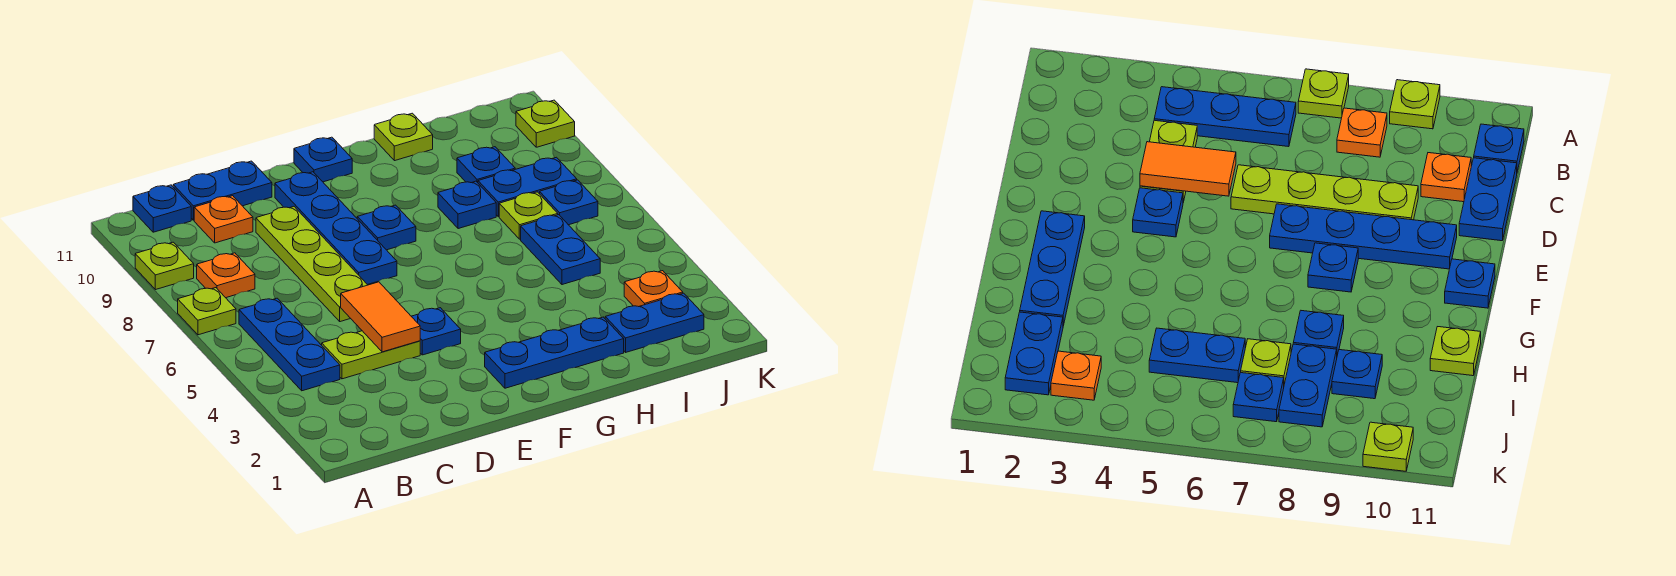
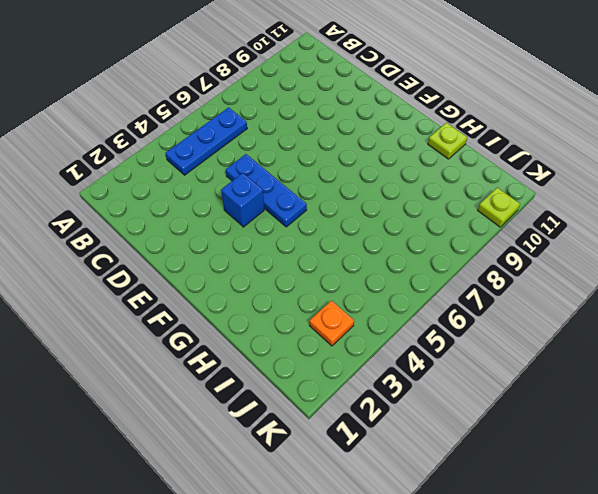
blue plate D5:F5 level 1 -> blue plate F2:H2 level 1
blue brick E4 level 1 -> blue plate E4 level 1
none -> lime plate A7 level 1
none -> lime plate A9 level 1
none -> orange plate B8 level 1

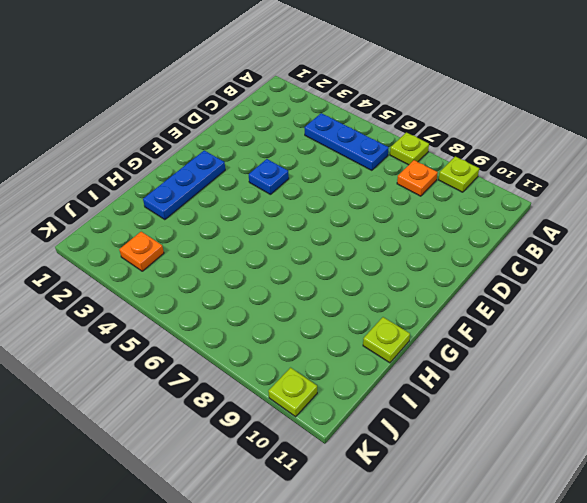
none -> blue plate B11 level 1
none -> lime plate C4:D4 level 1
none -> orange plate C10 level 1

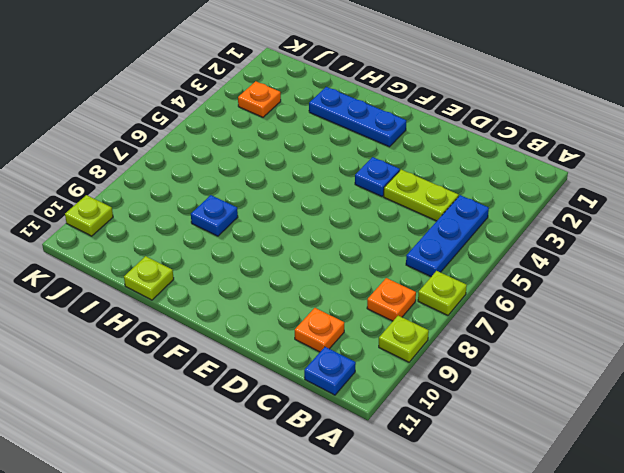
none -> blue plate C11:D11 level 1
none -> lime plate D6:D9 level 1
none -> blue plate E7:E10 level 1

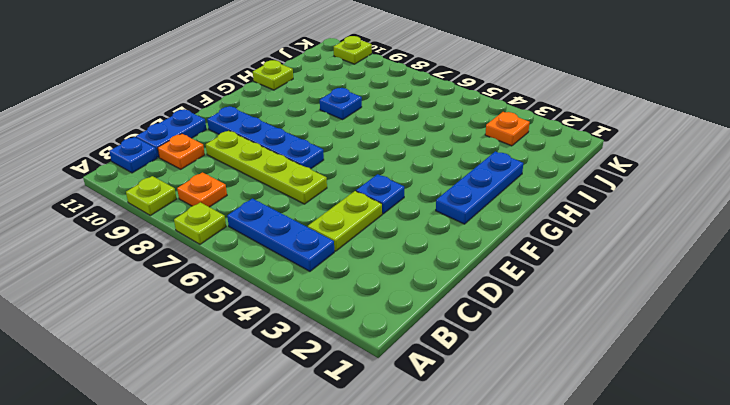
none -> blue plate F8 level 1
none -> blue plate F11 level 1
none -> blue plate I2:J2 level 1

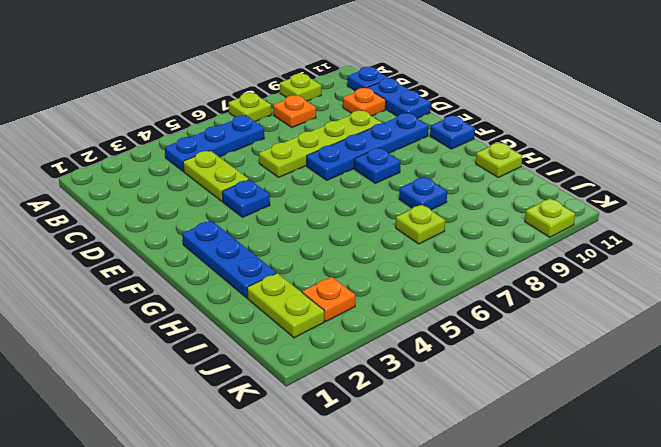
lime plate I2:J2 level 1 -> blue plate I2:J2 level 1
none -> blue plate I5:I6 level 1
none -> blue plate I8:J8 level 1
none -> blue plate I9 level 1

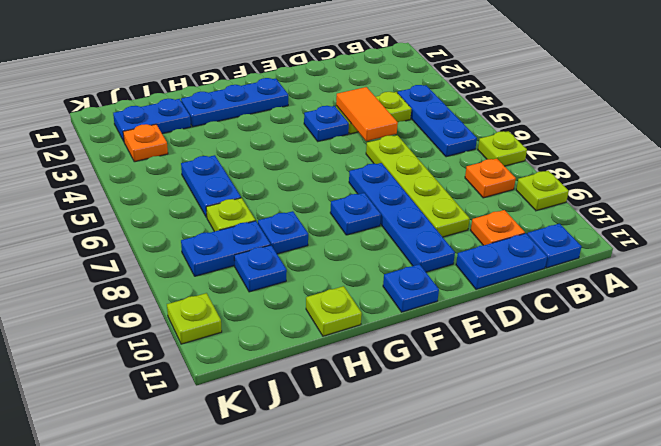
none -> blue plate J7 level 1

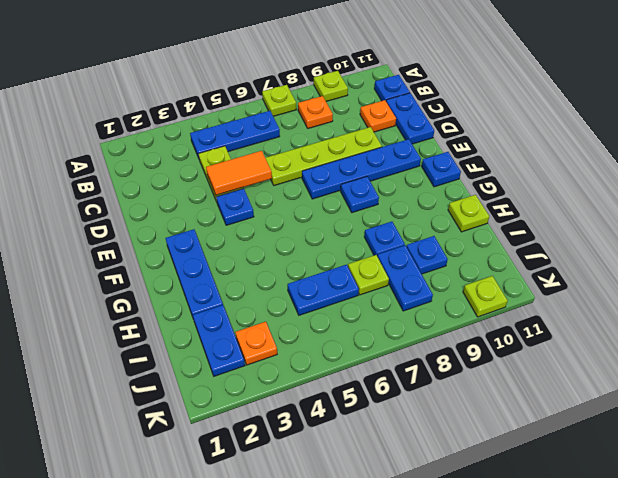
none -> blue plate J7 level 1

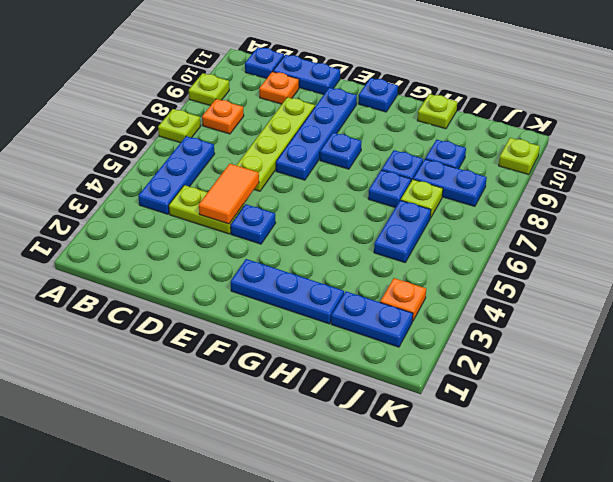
blue plate H7 level 1 -> blue plate J7 level 1

